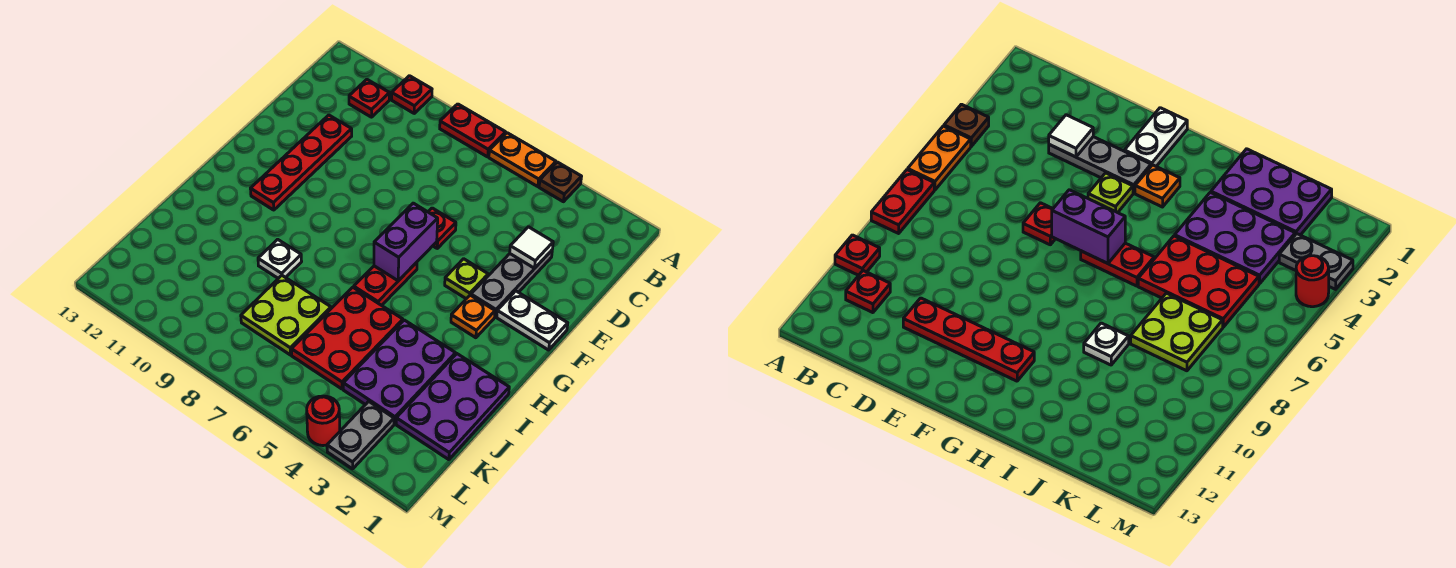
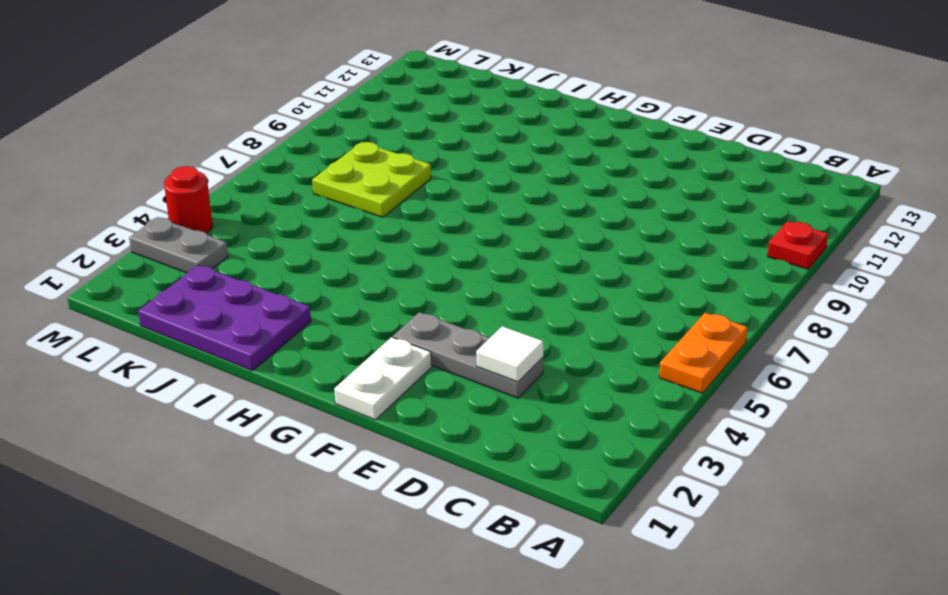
none -> brown plate A4 level 1
none -> red plate A7:A8 level 1
none -> red plate B11 level 1

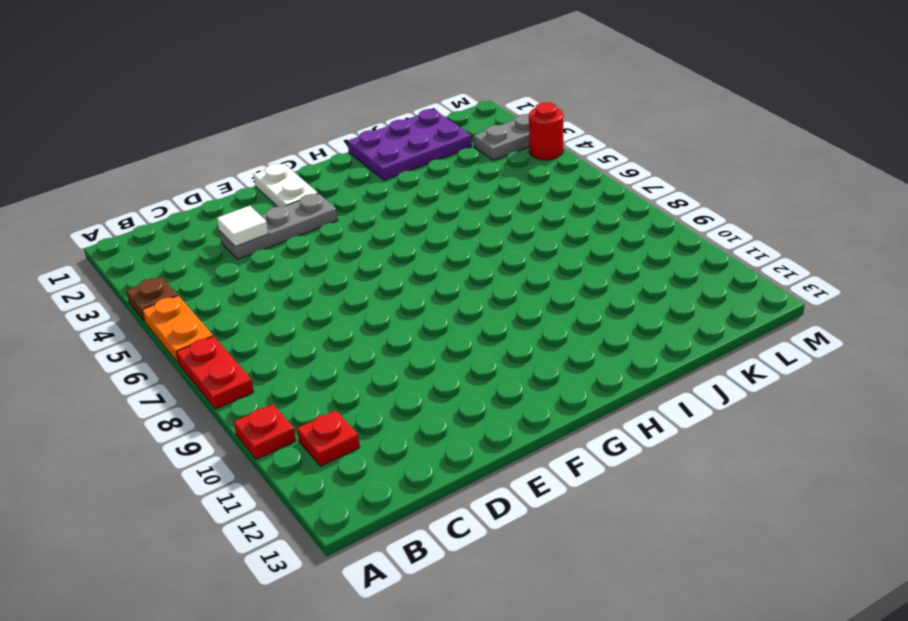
none -> red plate D11:G11 level 1
none -> red plate E6 level 1
none -> lime plate F4 level 1

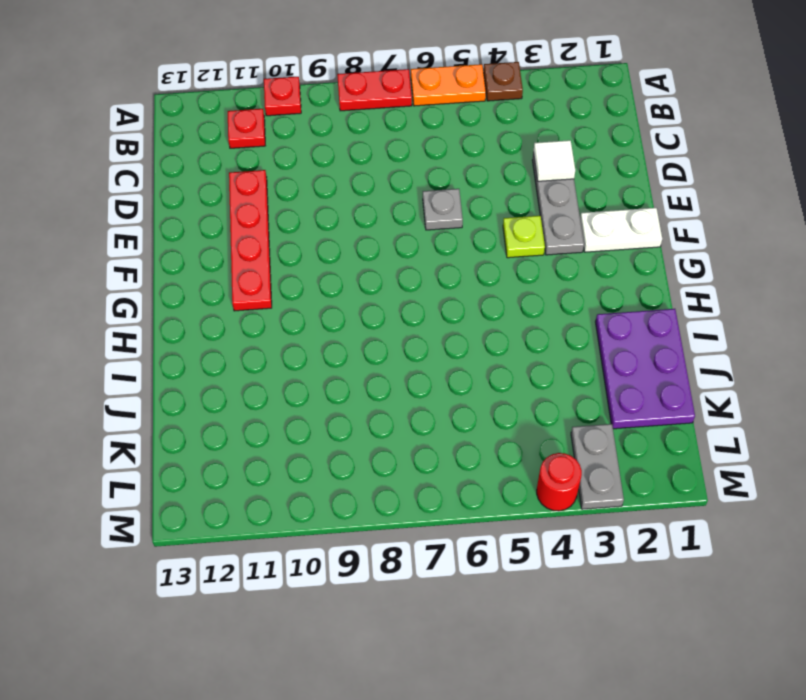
grey plate E6 level 1 -> red plate E6 level 1
none -> orange plate G3 level 1
none -> red plate G6:H6 level 1
none -> purple plate I3:K4 level 1

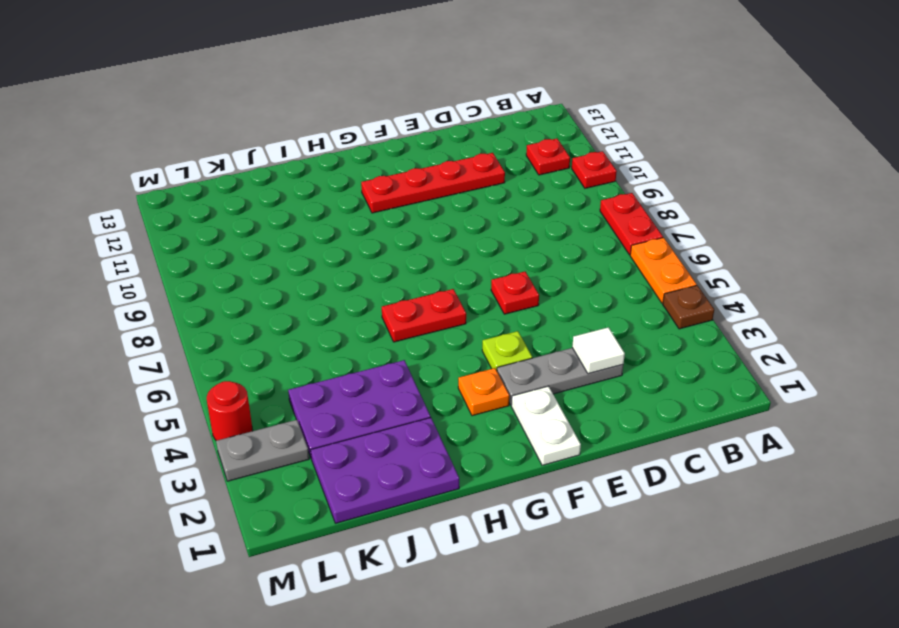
none -> red plate I5:K6 level 1
none -> white plate I9 level 1
none -> lime plate J7:K8 level 1

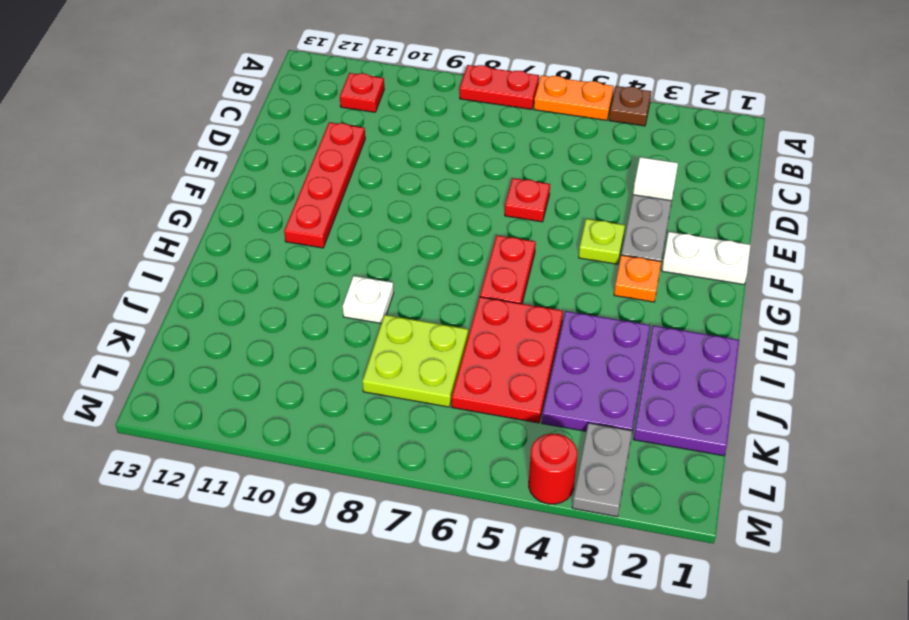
none -> red plate A10 level 1
none -> purple brick F6:G6 level 2

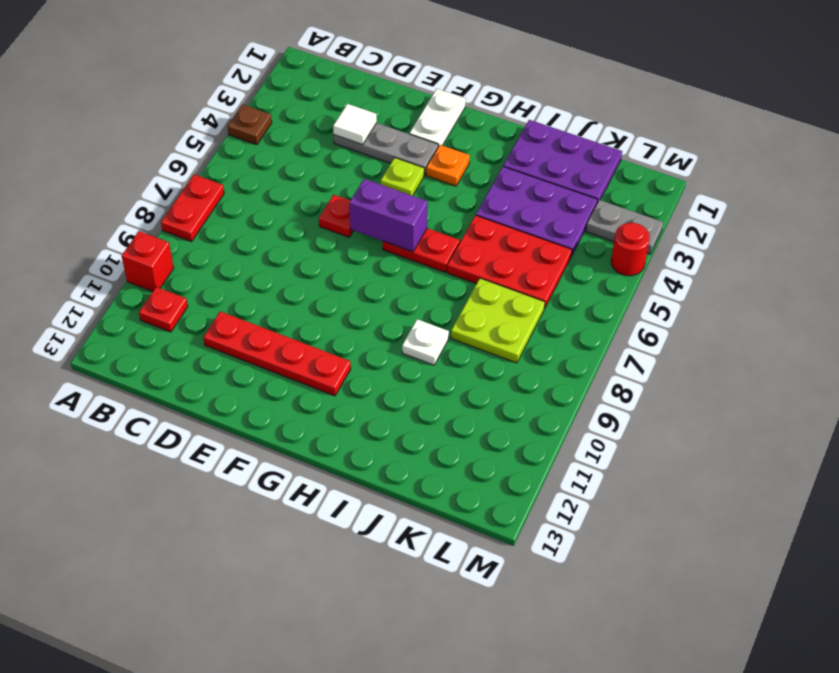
red brick A10 level 1 -> red plate A10 level 1
none -> orange plate A5:A6 level 1

